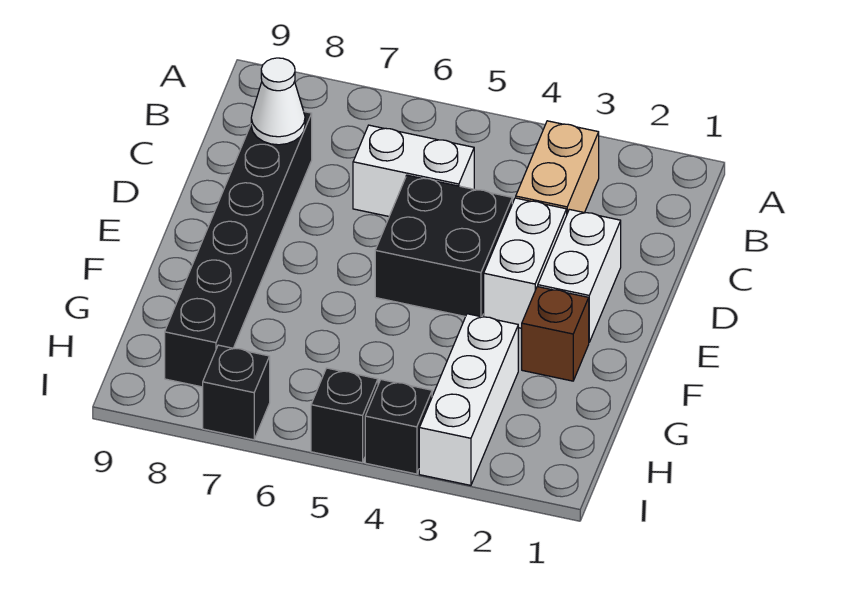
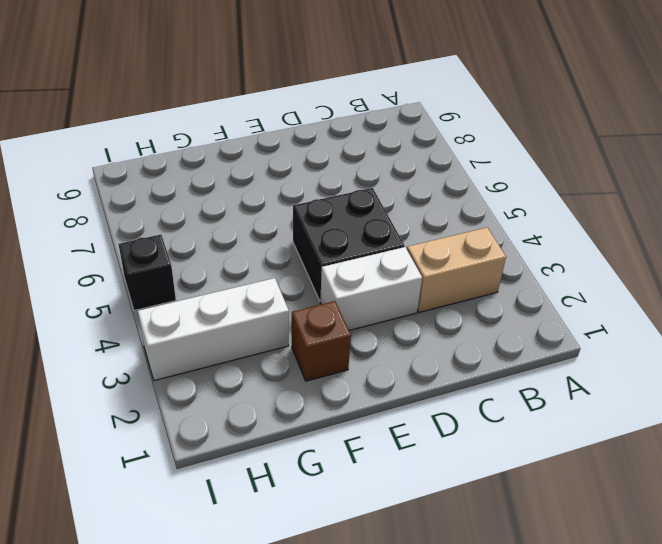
none -> white brick C5:C6 level 1
none -> black brick C8:H8 level 1
none -> white brick D2:E2 level 1

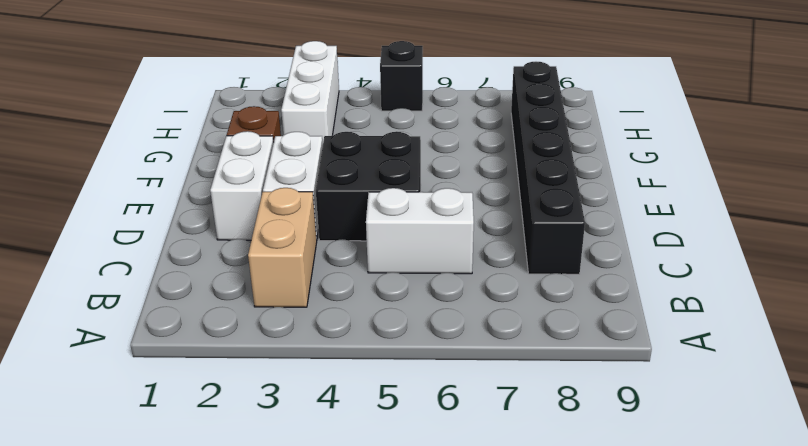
none -> black brick I4 level 1
none -> black brick I7 level 1
none -> white cone C8 level 2

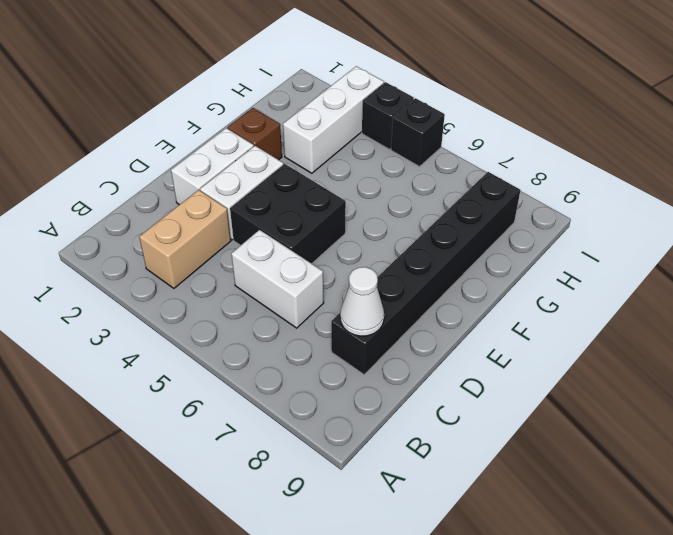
none -> black brick I7 level 1

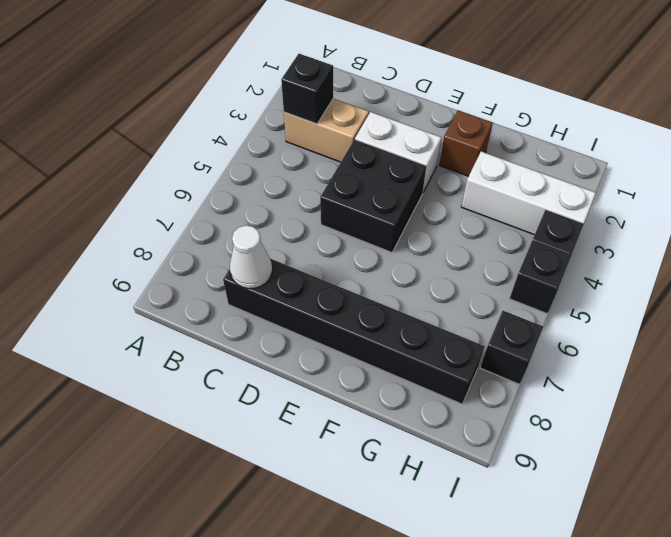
black brick B3 level 2 -> none
none -> white brick C5:C6 level 1
none -> white brick D2:E2 level 1

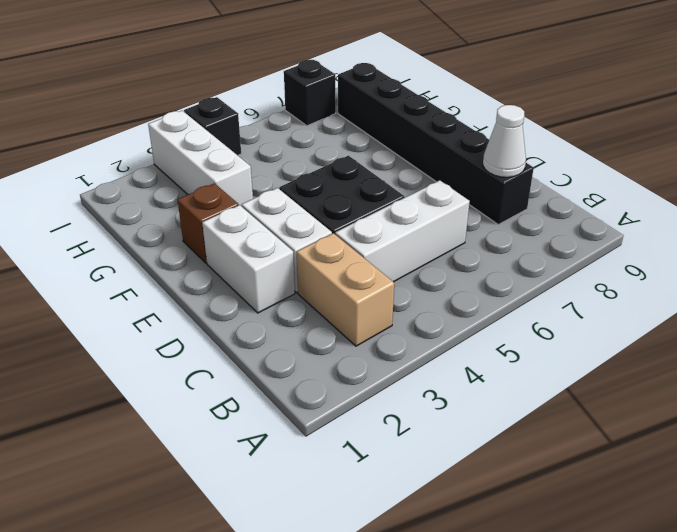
white brick C4:C6 level 1 -> white brick C5:C6 level 1
none -> black brick I5 level 1

